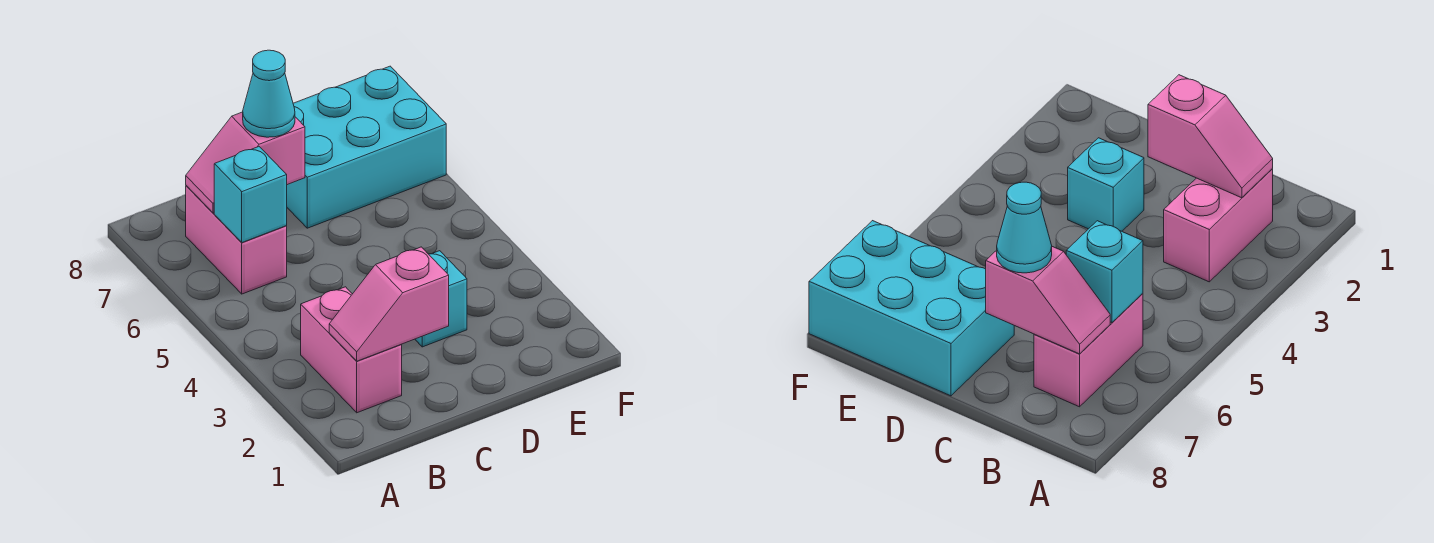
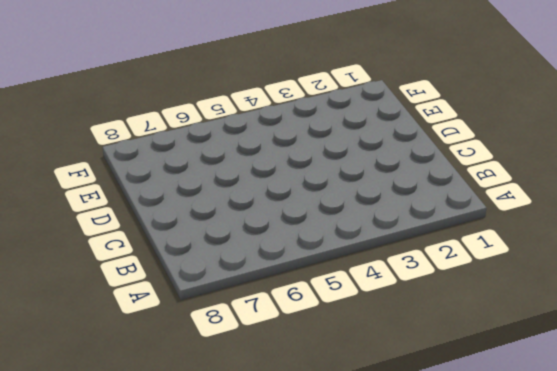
none -> pink brick B2:B3 level 1
none -> pink brick B6:B7 level 1

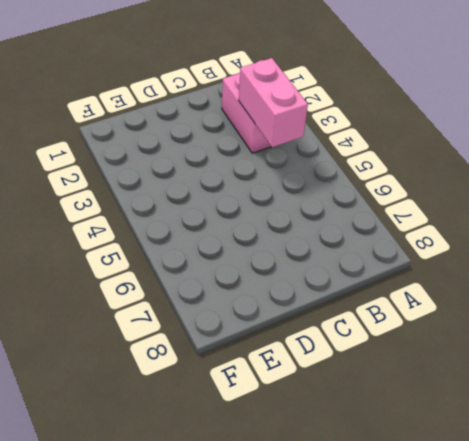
pink brick B3:B4 level 2 -> pink brick B6:B7 level 1
none -> cyan brick D3 level 1
none -> cyan brick D7:F8 level 1

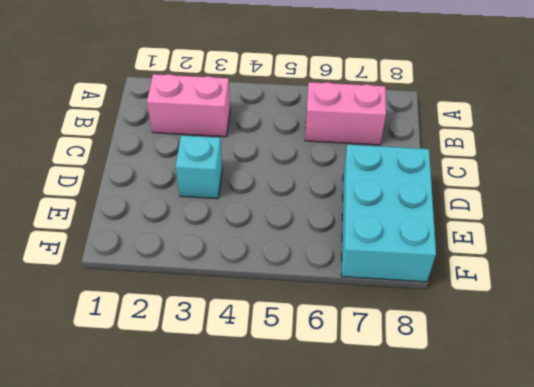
none -> pink slope B2:C2 level 2 top C
none -> cyan brick B6 level 2

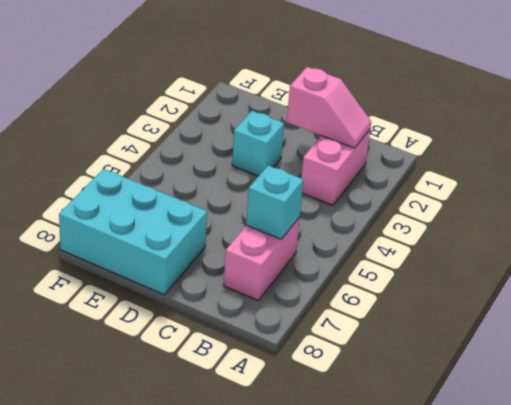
none -> pink slope B7:C7 level 2 top C
none -> cyan cone C7 level 3

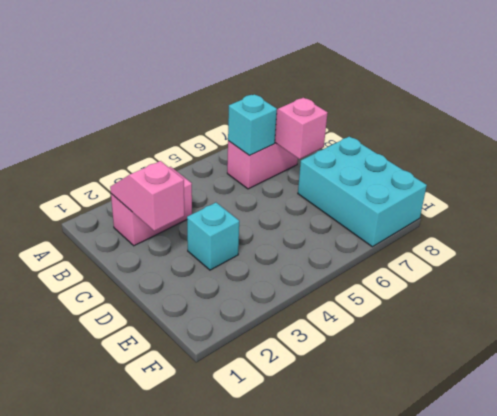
none -> cyan cone C7 level 3

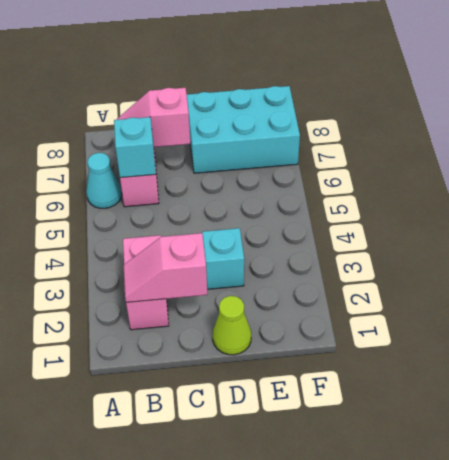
cyan cone A6 level 1 -> cyan cone C7 level 3
lime cone D1 level 1 -> none

